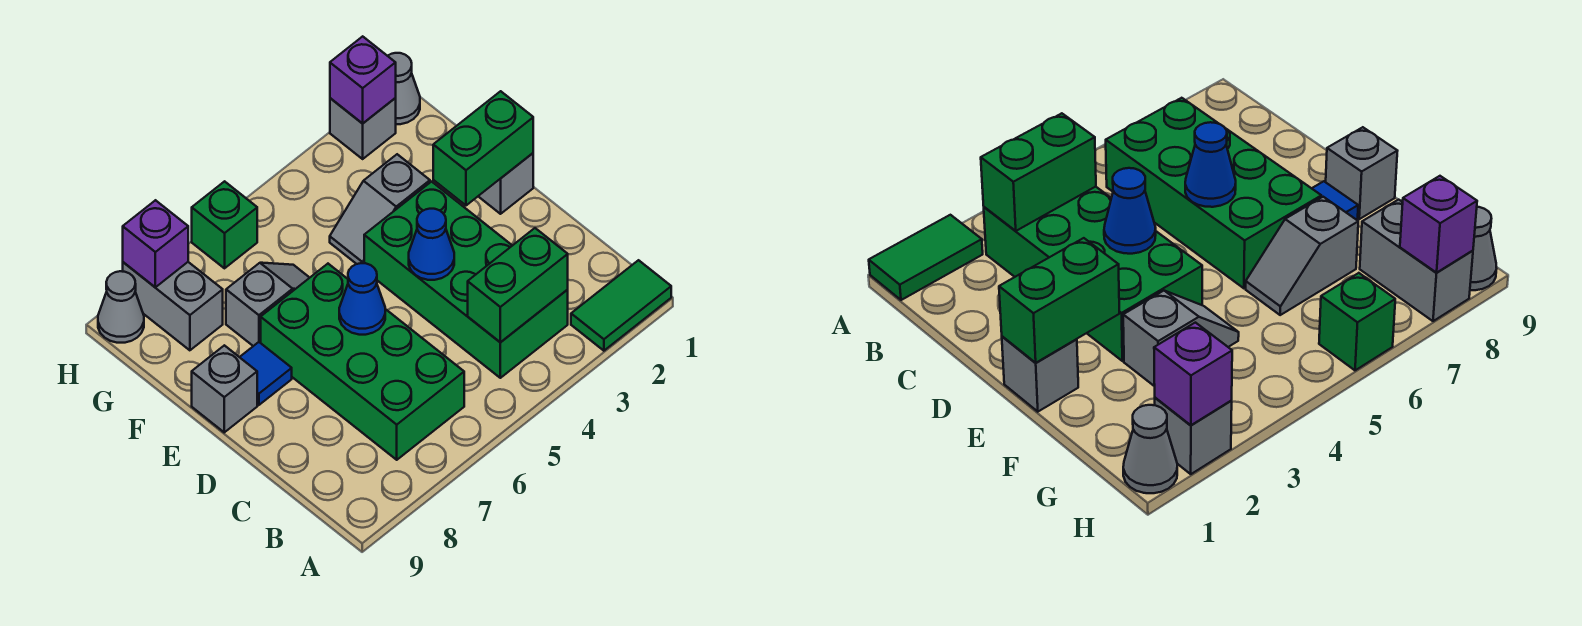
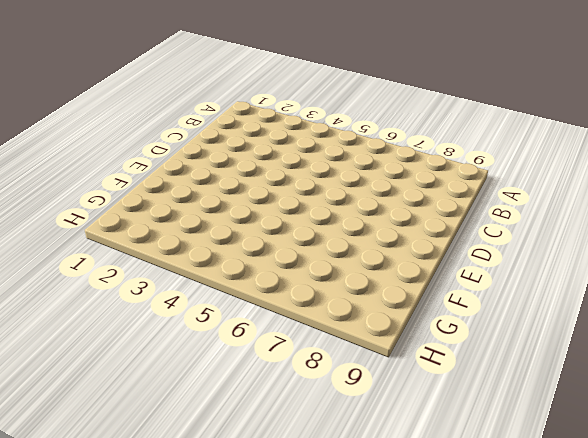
none -> green tile A1:A2 level 1
none -> green brick B3:E4 level 1
none -> green brick B6:E7 level 1

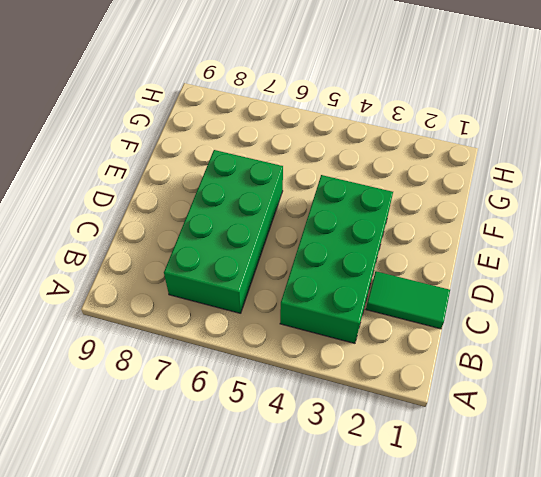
green tile C1:C2 level 1 -> green tile A1:A2 level 1
none -> grey brick E1 level 1
none -> blue tile E8 level 1
none -> grey brick E9 level 1

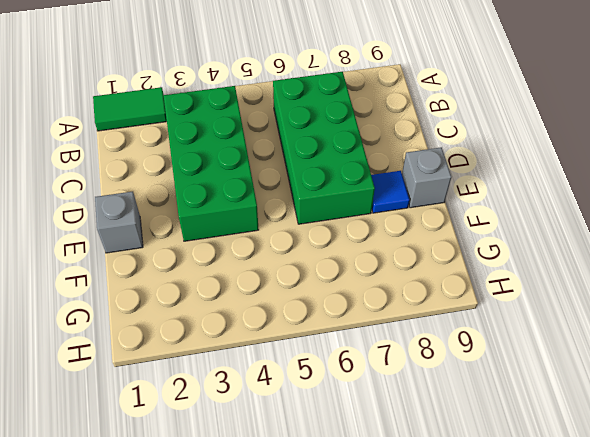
none -> grey slope F3:F4 level 1 top 3
none -> grey slope F6:F7 level 1 top 7
none -> grey brick G8:H8 level 1

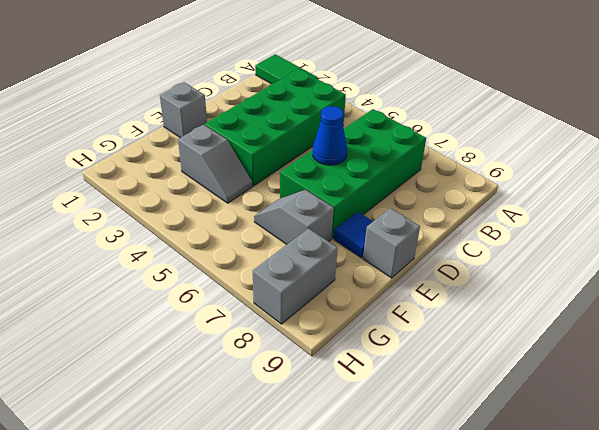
none -> grey cone H1 level 1
none -> grey brick H2 level 1
none -> green brick H6 level 1

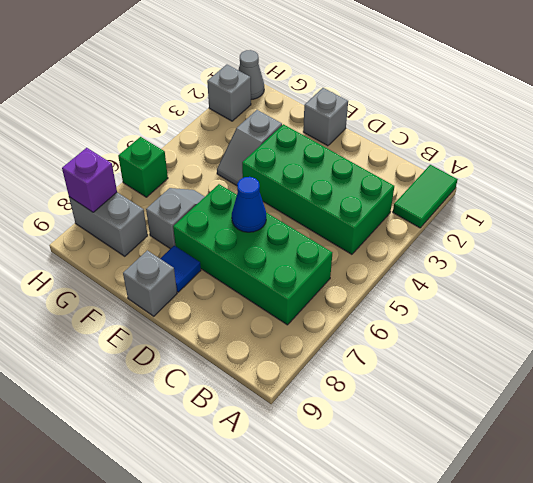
none -> grey cone H9 level 1
none -> green brick B3:B4 level 2
none -> blue cone D4 level 2

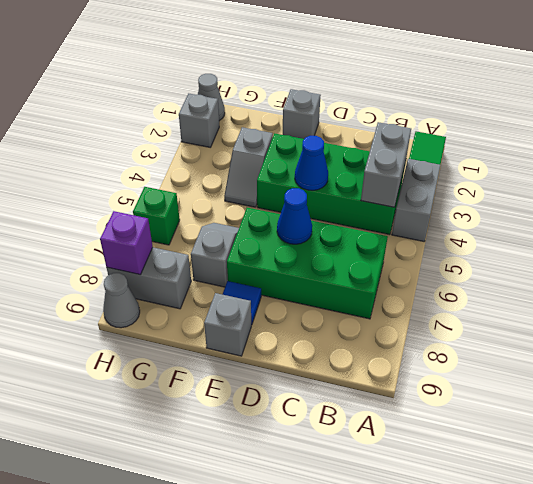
grey brick A3:A4 level 1 -> none
grey brick B3:B4 level 2 -> green brick B3:B4 level 2
none -> green brick E1:E2 level 2
none -> purple brick H2 level 2

